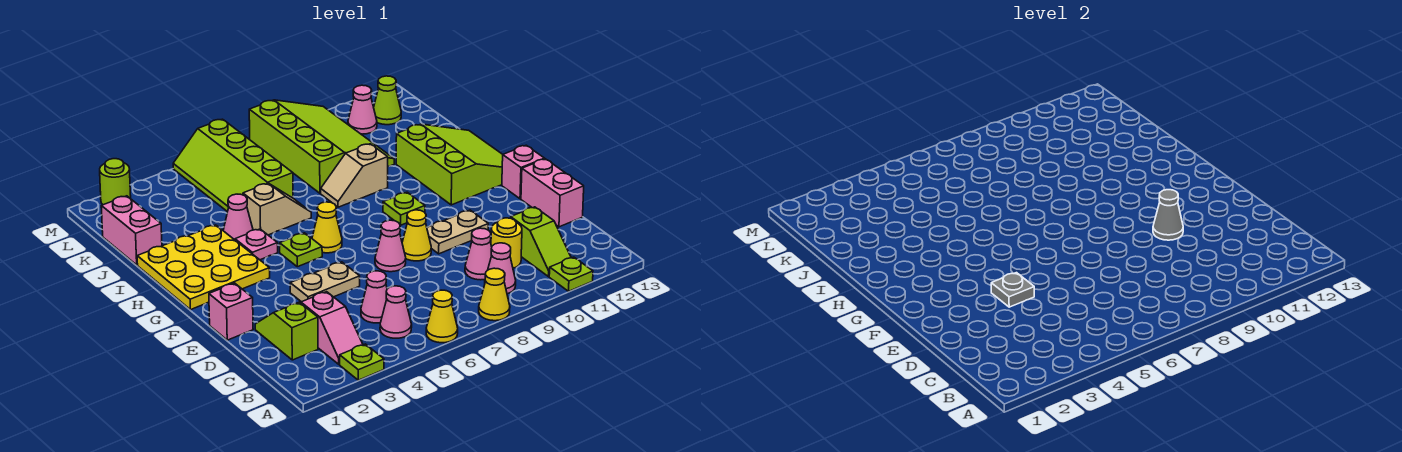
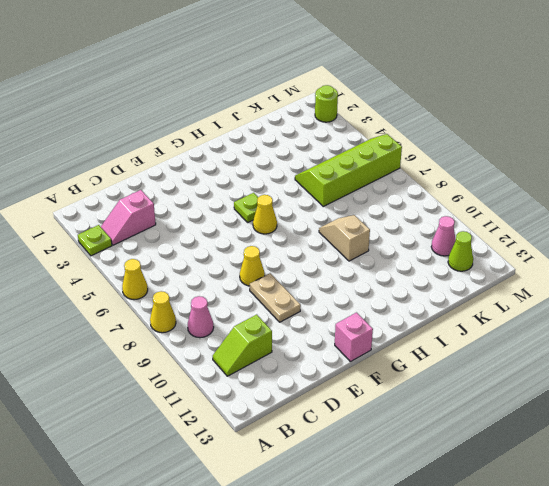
none -> lime plate A11 level 1
none -> pink cone B5 level 1
none -> lime slope C2:D2 level 1 top C
none -> pink cone C5 level 1

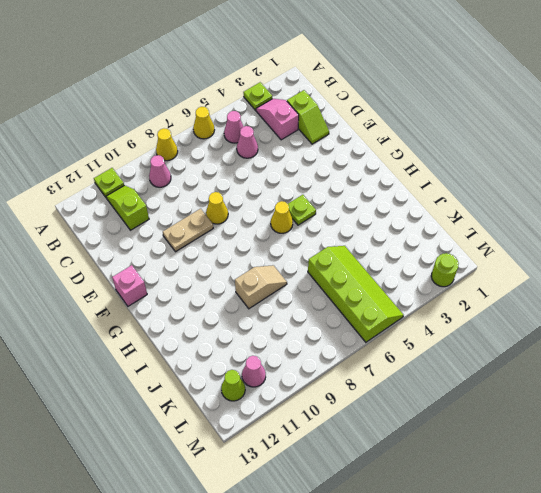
none -> pink cone C9 level 1
none -> yellow round brick C10 level 1
none -> pink brick D13:E13 level 1
none -> pink brick E1 level 1

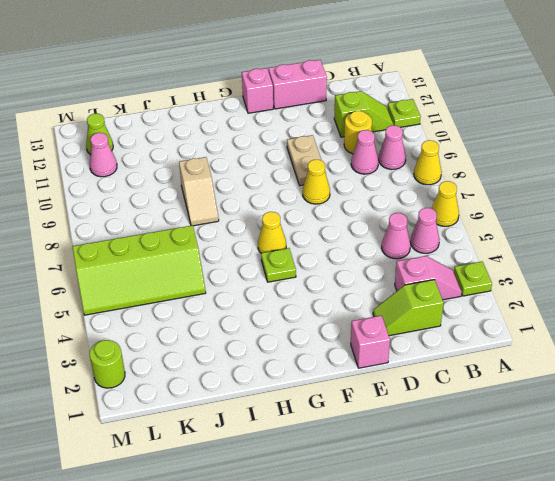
none -> tan plate E4:E5 level 1
none -> pink cone E7 level 1
none -> yellow plate G1:I3 level 1
none -> lime plate G9 level 1

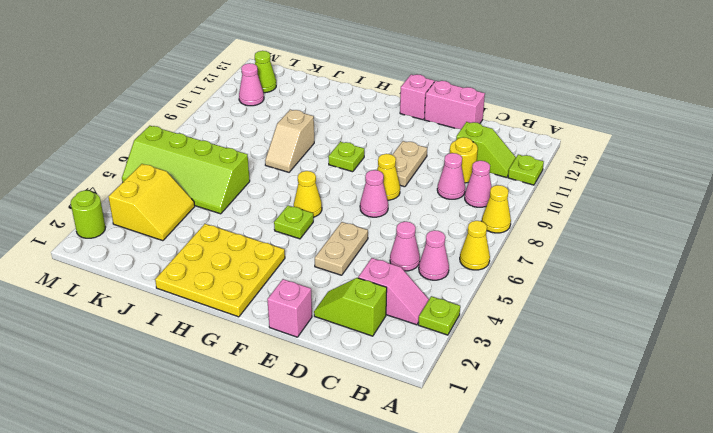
yellow slope K3:L4 level 1 top L -> none
none -> lime slope G11:I13 level 1 top 11
none -> pink plate H4 level 1
none -> pink cone I4 level 1
none -> tan slope I5:I6 level 1 top 5

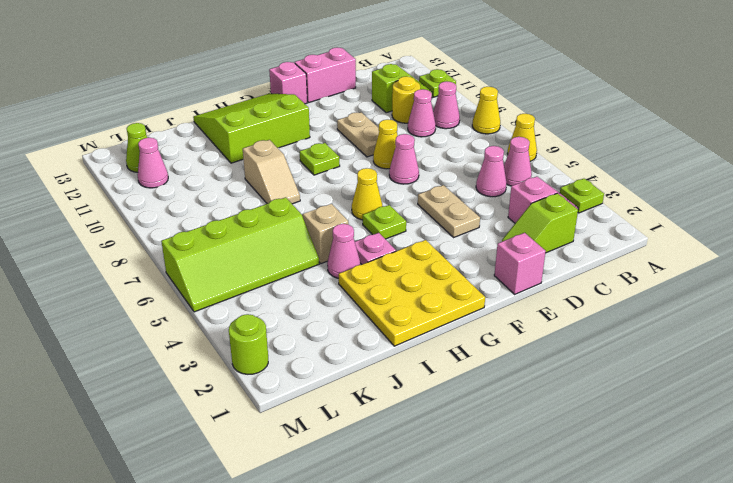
none -> pink brick J1:K1 level 1
none -> lime slope J8:M10 level 1 top 8
none -> grey plate E4 level 2
none -> grey cone E10 level 2

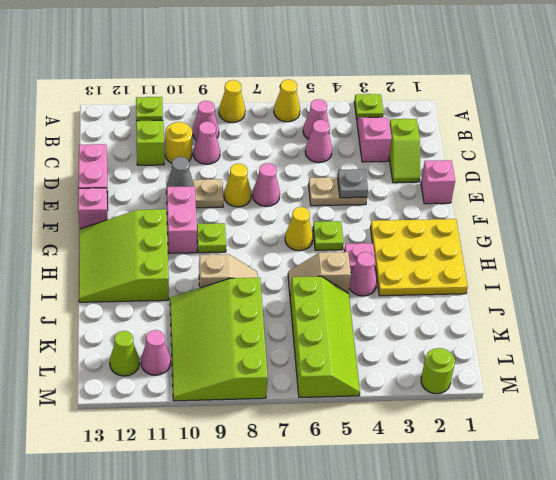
pink brick F10:G10 level 1 -> pink brick J1:K1 level 1

